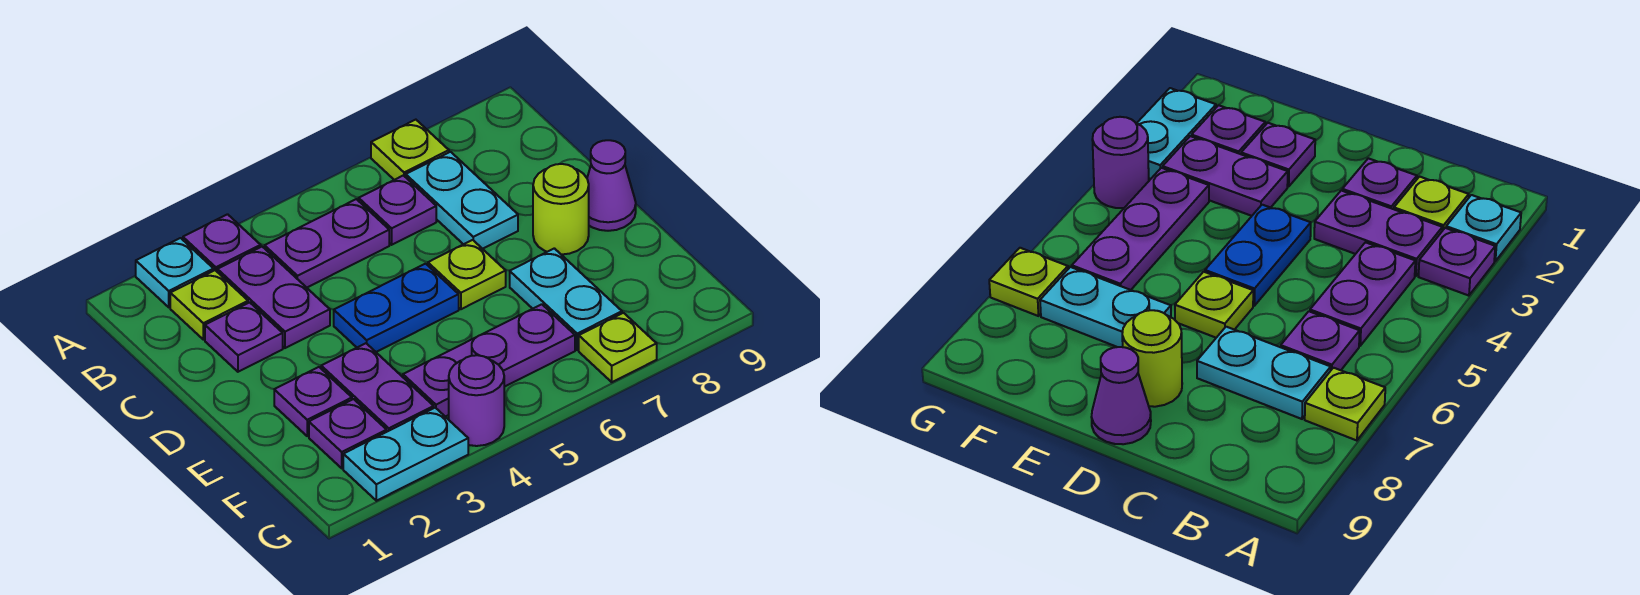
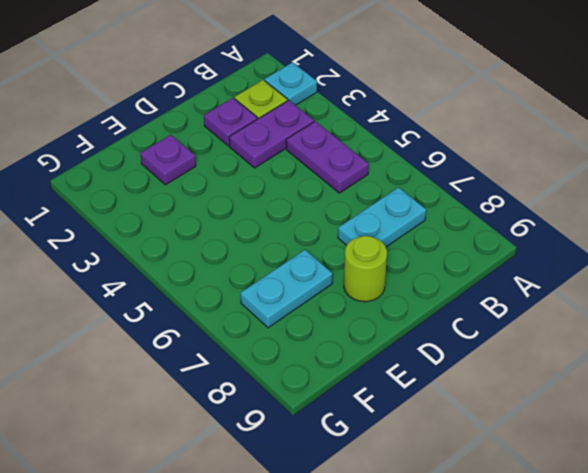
none -> purple plate A3 level 1
none -> lime plate A7 level 1
none -> purple plate B6 level 1

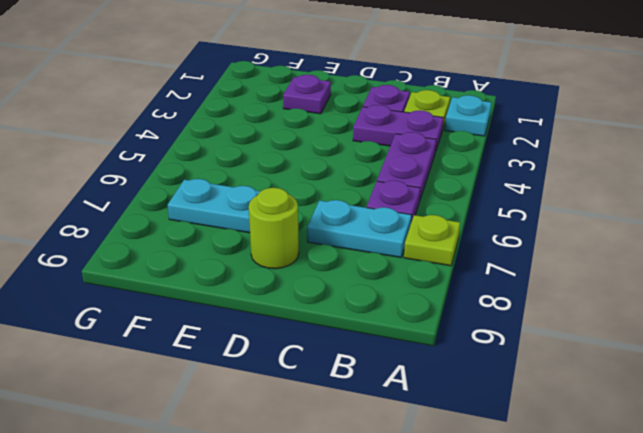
none -> purple plate A3 level 1
none -> blue plate D4:D5 level 1
none -> lime plate D6 level 1

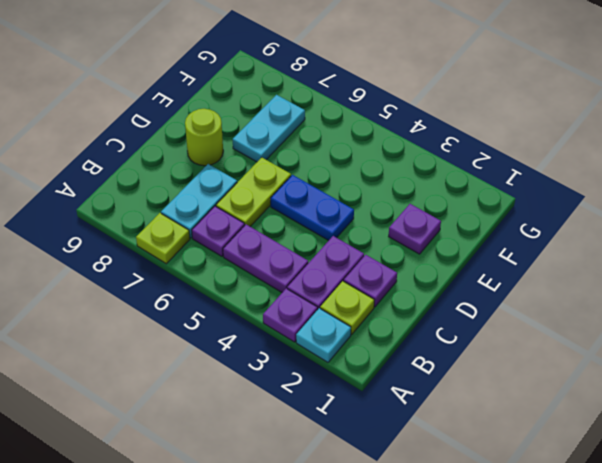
lime plate C6:D6 level 1 -> lime plate D6 level 1
none -> purple cone D9 level 1
none -> purple plate E3:F3 level 1
none -> purple plate F2 level 1

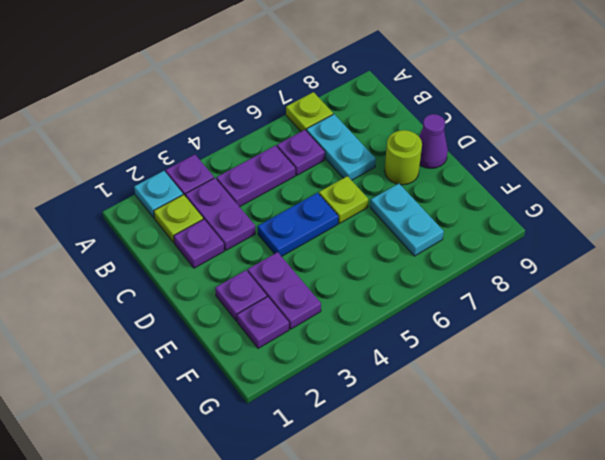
none -> purple plate F4:F6 level 1
none -> cyan plate G2:G3 level 1
none -> purple round brick G4 level 1

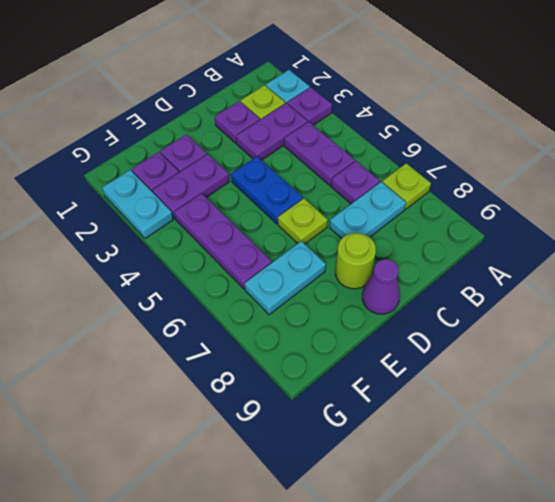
none -> purple round brick G4 level 1
none -> lime plate G7 level 1

